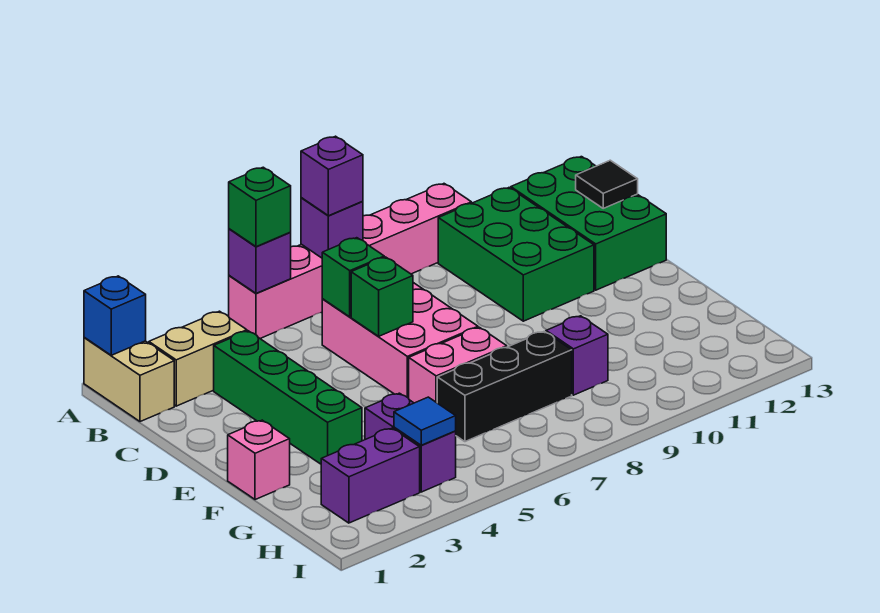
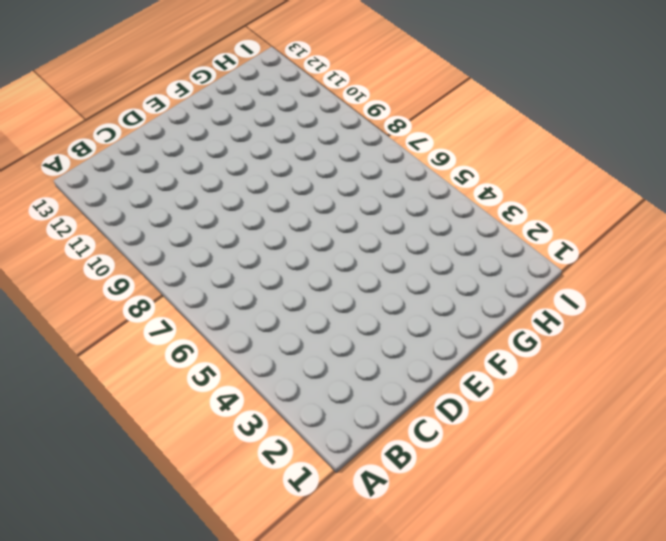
none -> tan brick A1:B1 level 1
none -> pink brick A5:A10 level 1
none -> tan brick B2:B3 level 1

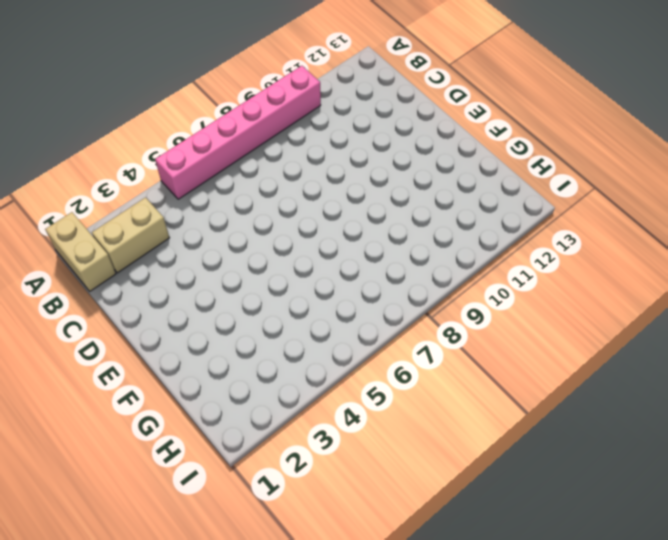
none -> green brick B10:D11 level 1
none -> green brick B12:D13 level 1
none -> green brick C3:F3 level 1

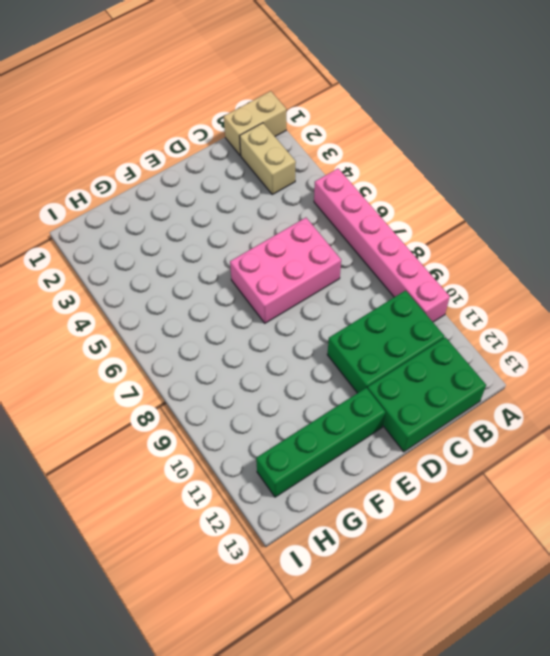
green brick E12:H12 level 1 -> green brick C3:F3 level 1
none -> pink brick F1 level 1
none -> pink brick F6:F7 level 1
none -> purple brick G4:H4 level 1

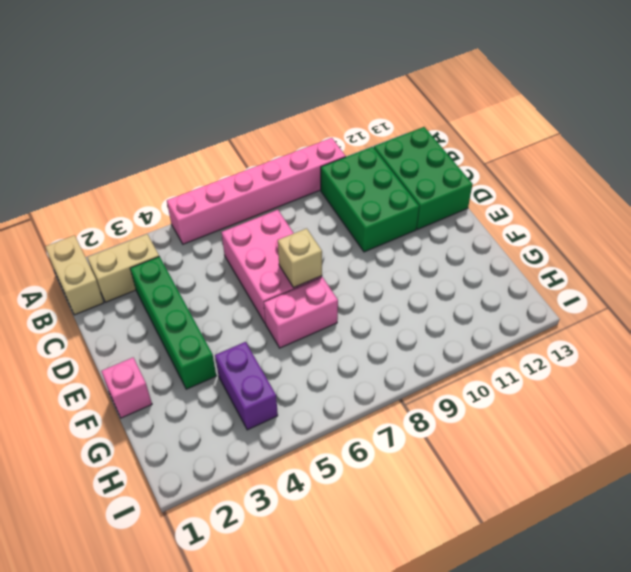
tan brick E7 level 2 -> none
none -> black brick G6:G8 level 1
none -> purple brick G9 level 1
none -> purple brick H2:H3 level 1

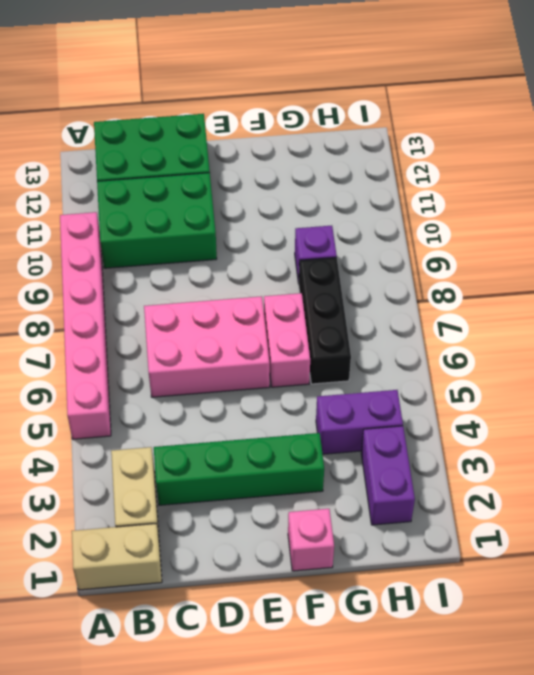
none -> blue brick A1 level 2
none -> purple brick A5 level 2
none -> purple brick A7 level 2

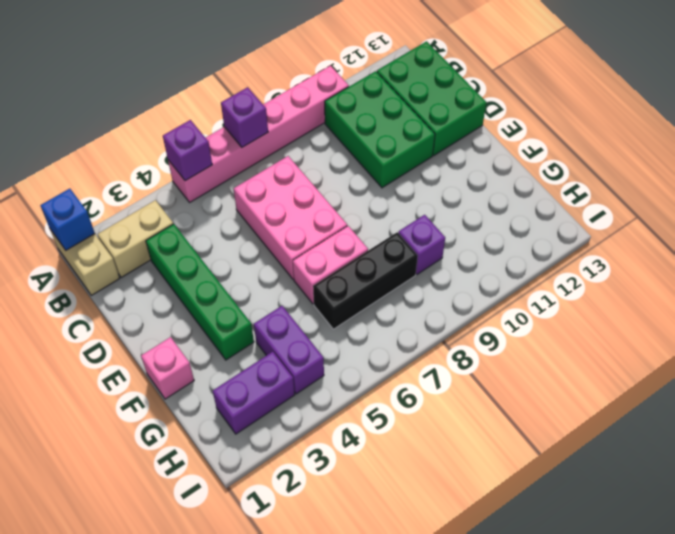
none -> green brick C6 level 2
none -> black tile C13 level 2
none -> green brick D6 level 2

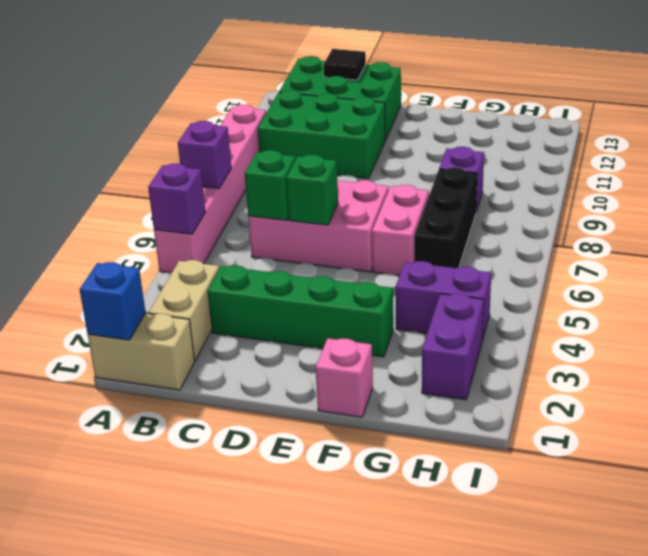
none -> blue tile H4 level 2
none -> green brick A5 level 3
none -> purple brick A7 level 3

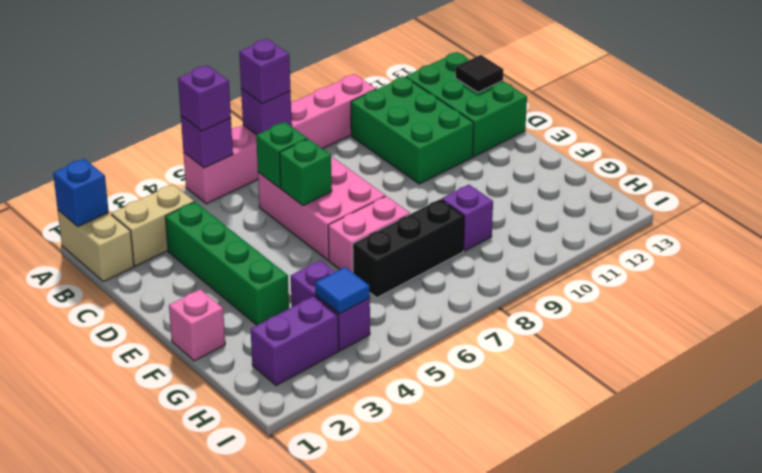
purple brick A5 level 3 -> green brick A5 level 3

